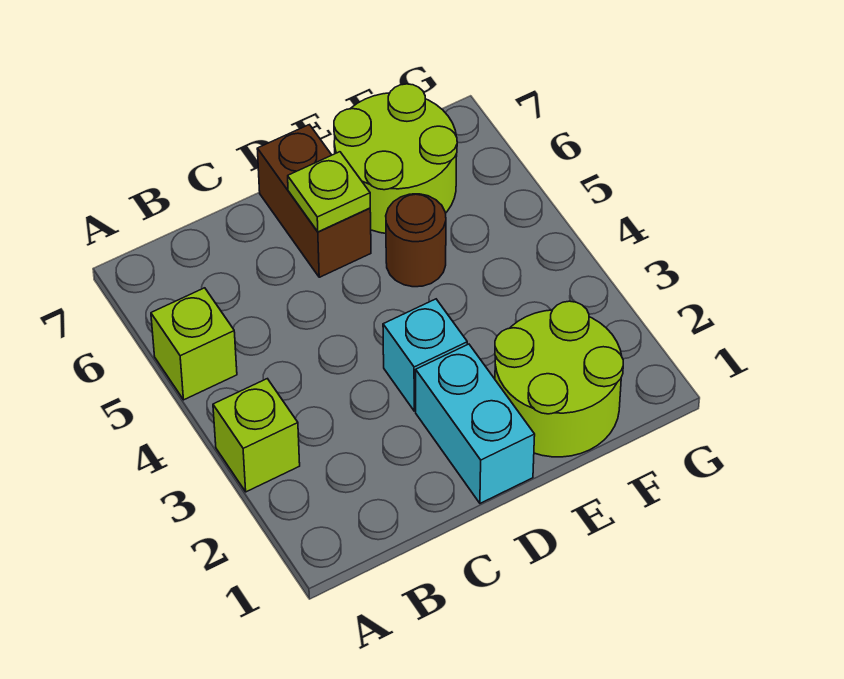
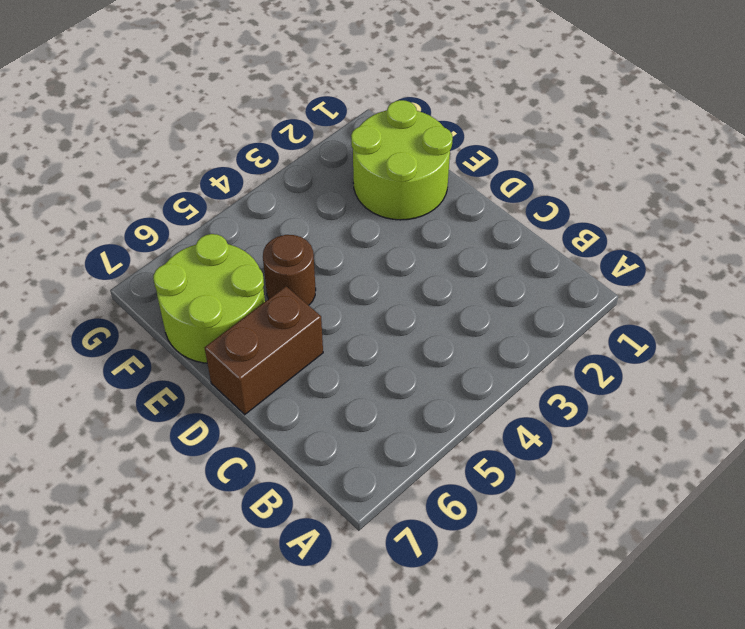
none -> lime brick A3 level 1
none -> lime brick A5 level 1

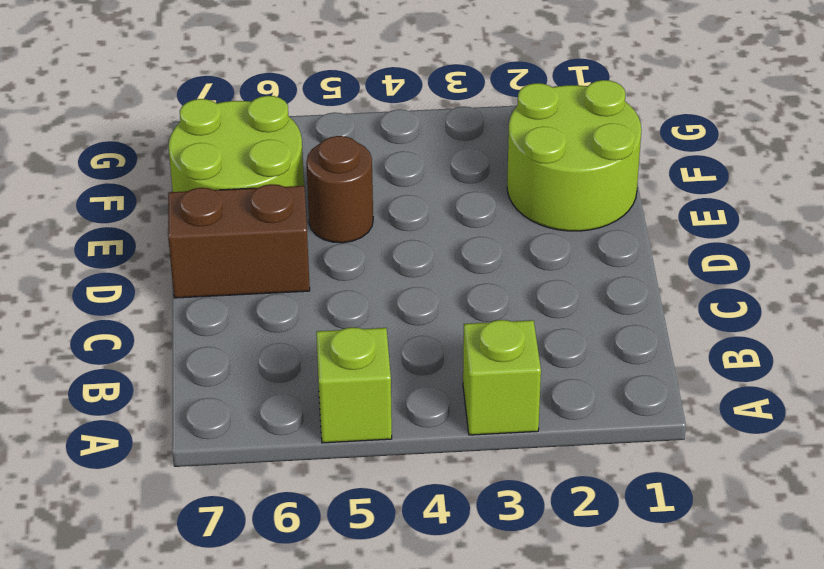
none -> cyan brick D1:D2 level 1
none -> cyan brick D3 level 1

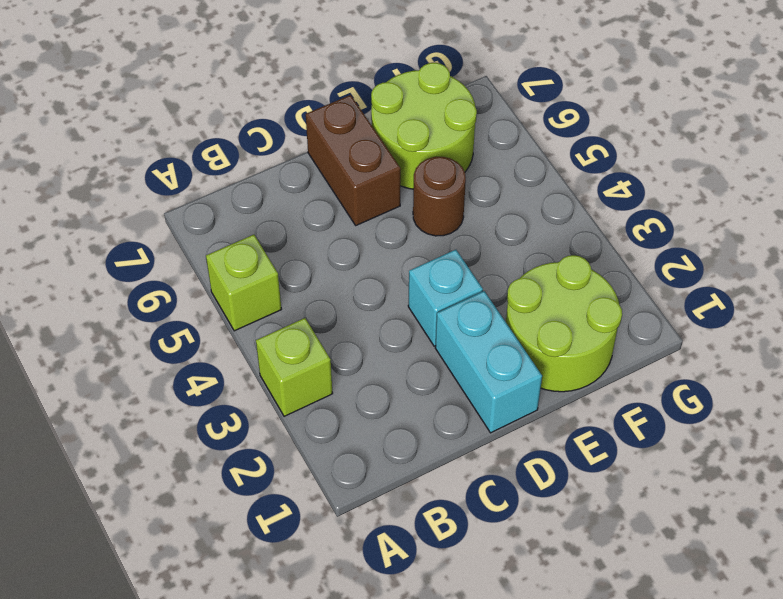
none -> lime plate D6 level 2

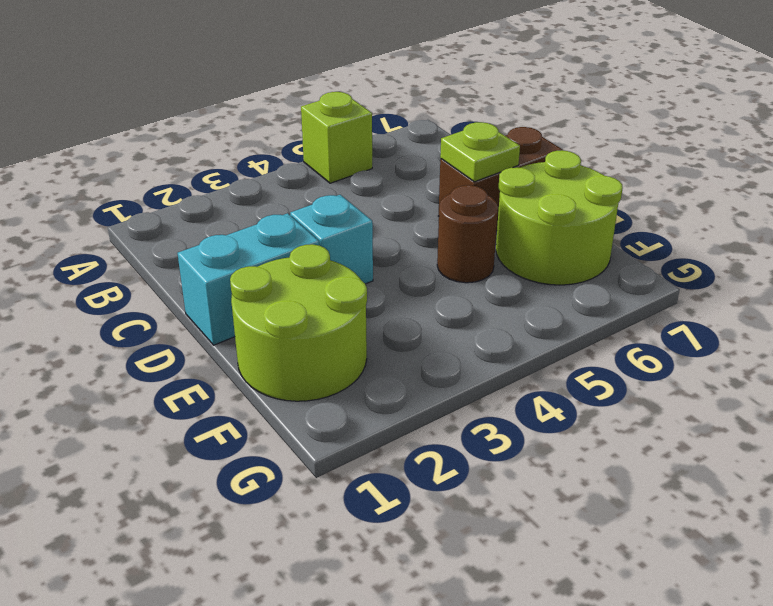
none -> lime brick A3 level 1

